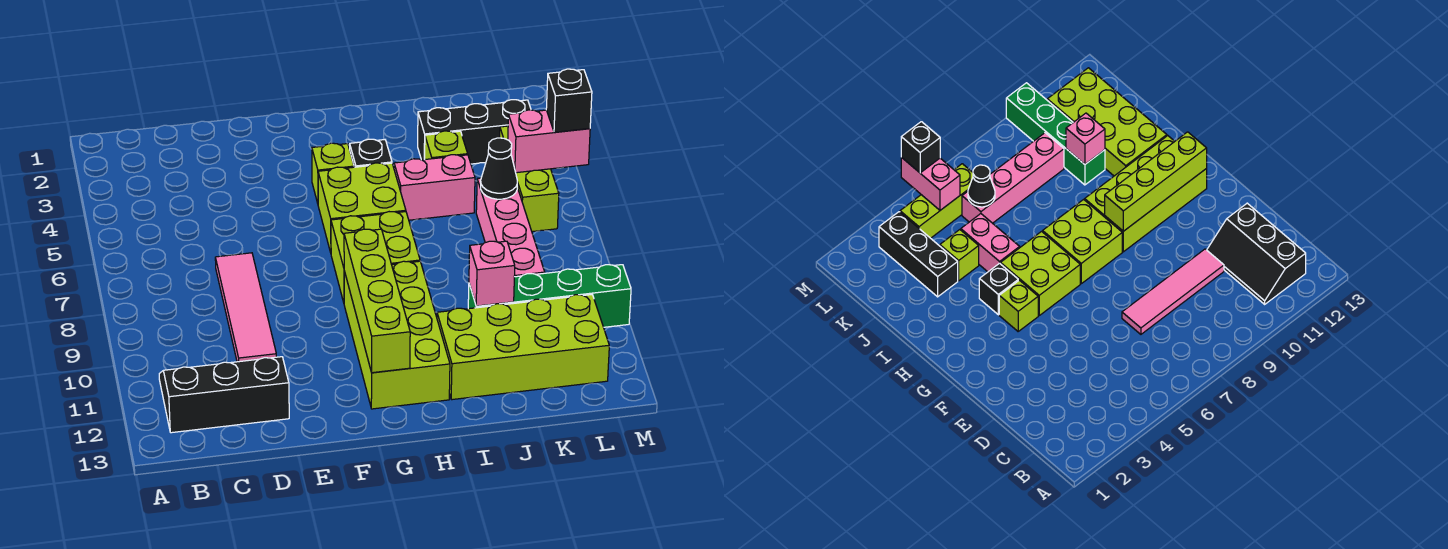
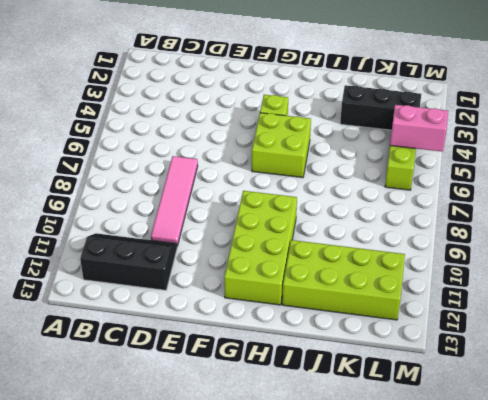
none -> lime brick G7:H8 level 1
none -> black brick H4 level 1
none -> pink brick I5:J5 level 1

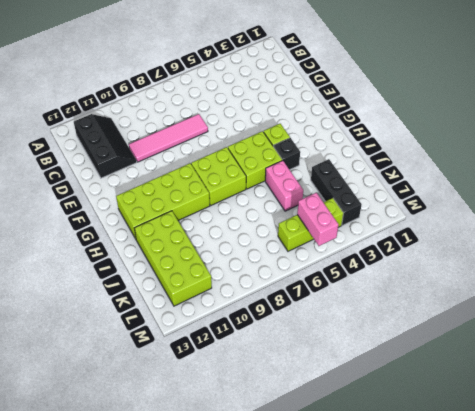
none -> lime brick J4 level 1
none -> green brick J10:M10 level 1
none -> pink brick K6:K9 level 1

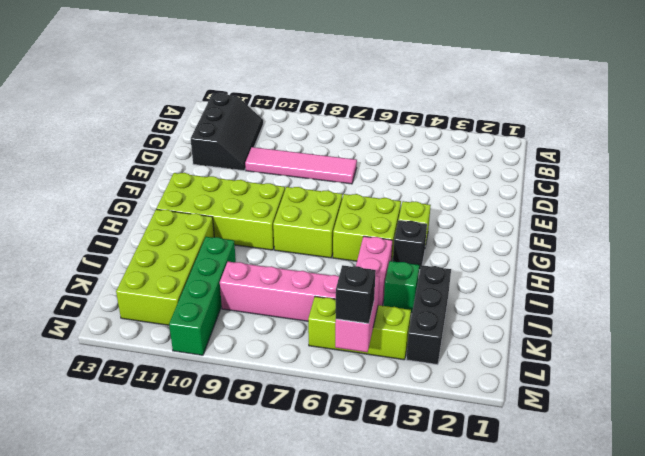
green brick J4 level 1 -> lime brick J4 level 1
none -> lime brick G9:G12 level 2
none -> pink brick J10 level 2
none -> black cone K6 level 2

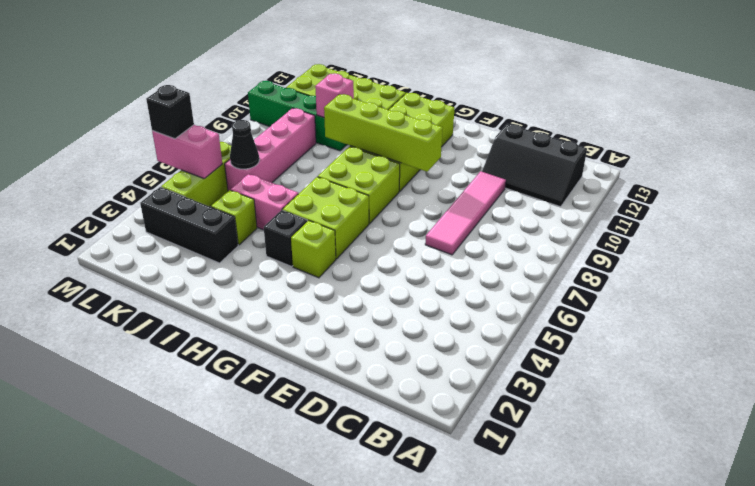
lime brick F9:I9 level 2 -> lime brick G9:G12 level 2

